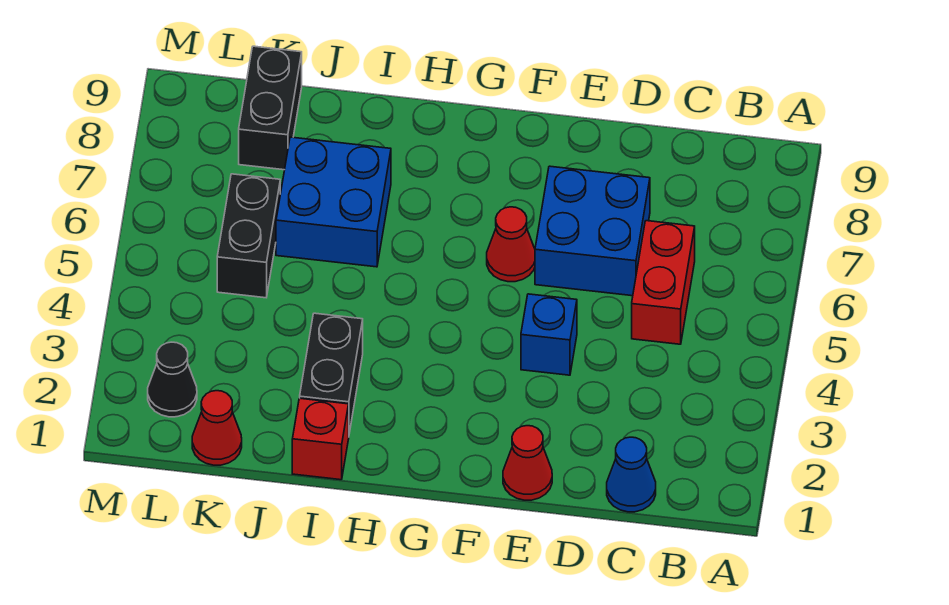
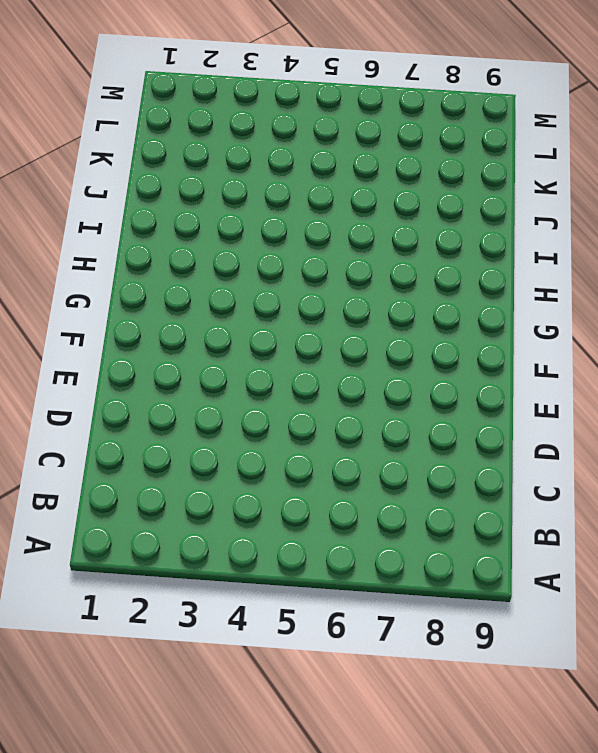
none -> blue cone C1 level 1
none -> red brick C5:C6 level 1
none -> blue brick D6:E7 level 1

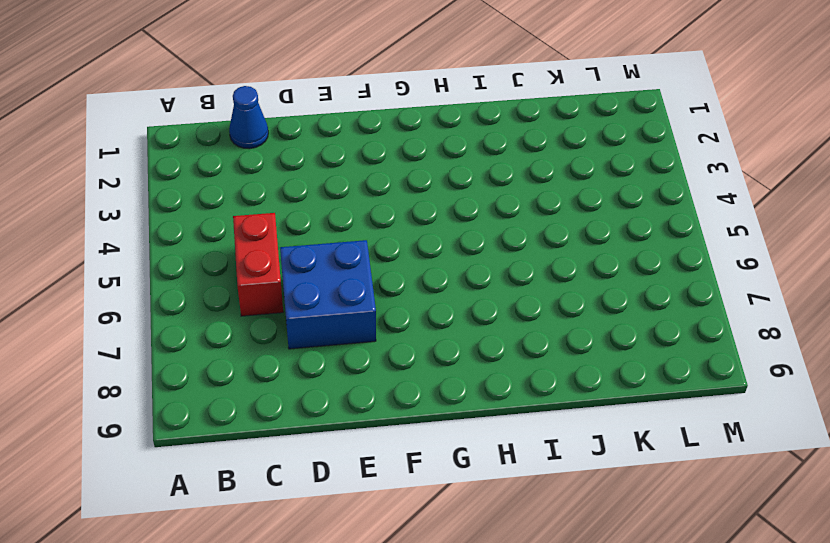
none -> red cone E1 level 1
none -> blue brick E4 level 1
none -> red cone F6 level 1

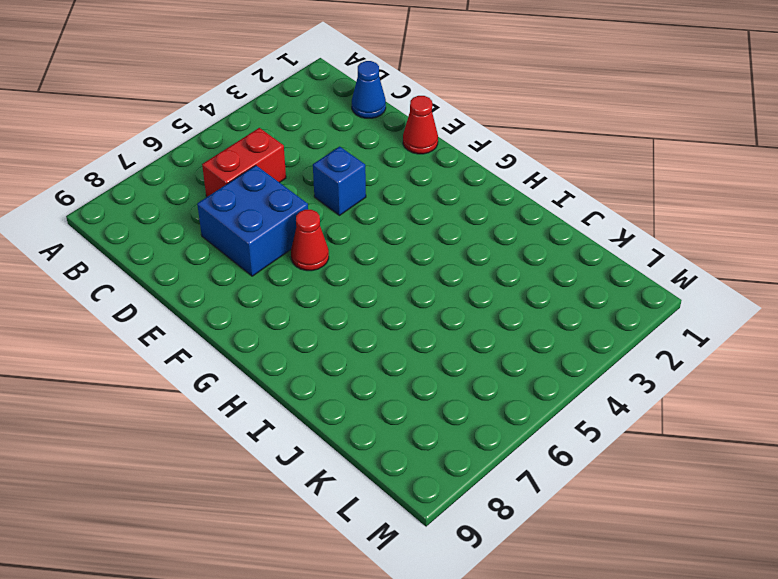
none -> red brick I1 level 1
none -> black brick I2:I3 level 1
none -> blue brick I6:J7 level 1

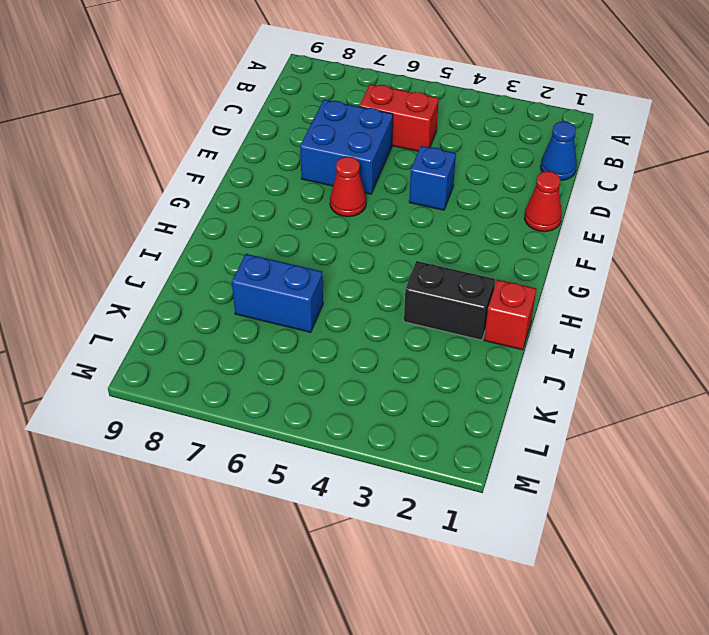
blue brick J6:J7 level 1 -> blue brick I6:J7 level 1
none -> red cone K1 level 1
none -> black brick K5:K6 level 1
none -> black brick K8:K9 level 1

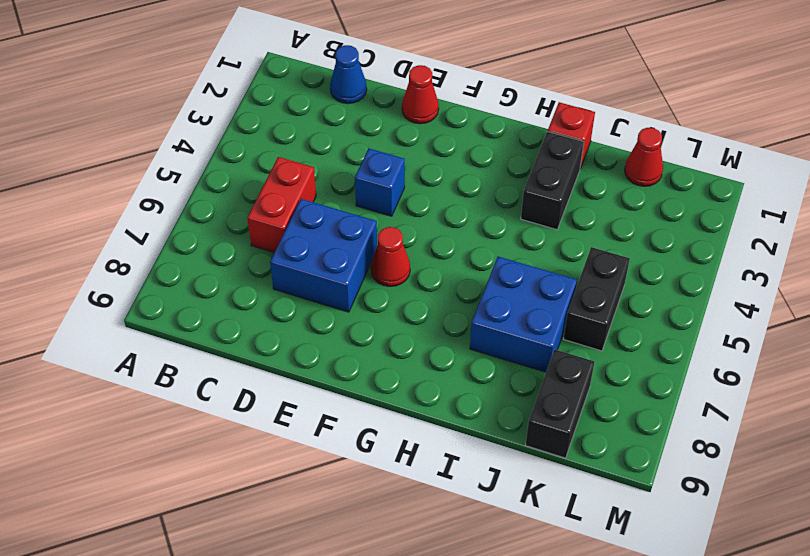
none -> black cone L2 level 1

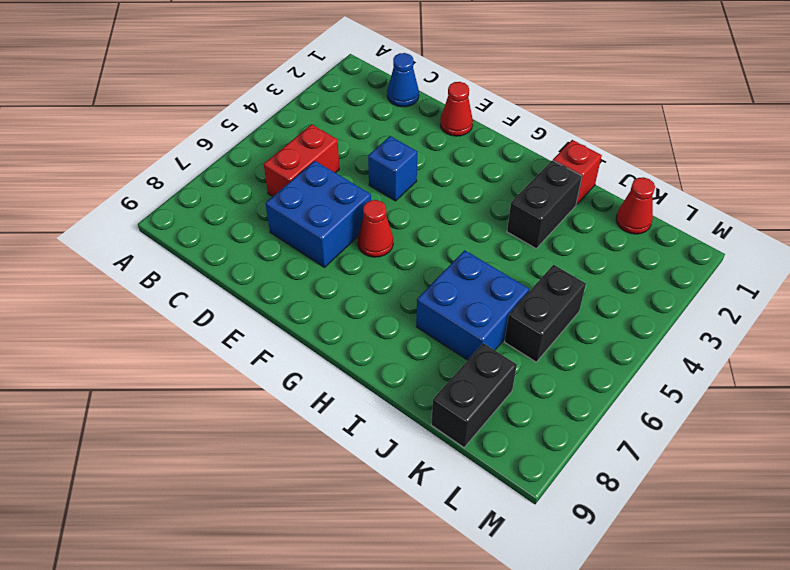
none -> black cone L2 level 1

